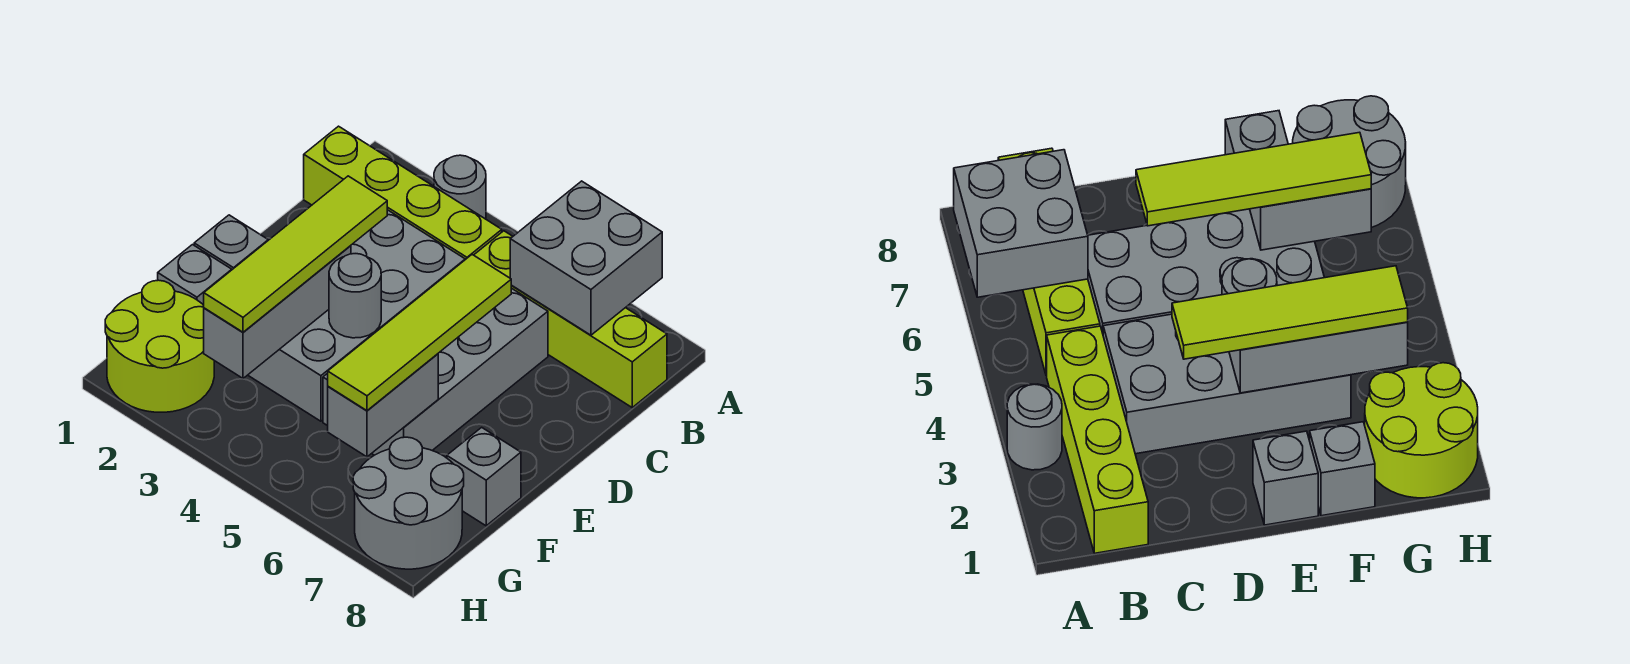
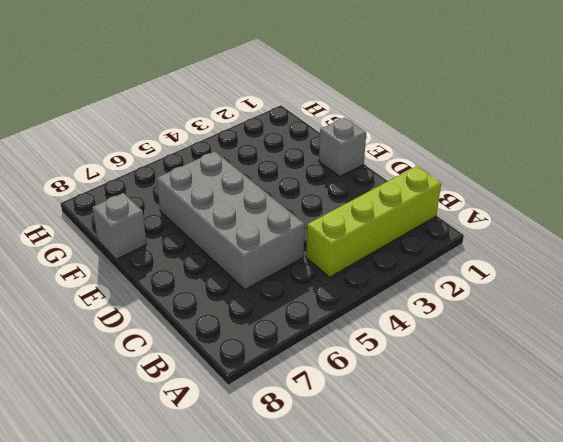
none -> grey round brick A3 level 1
none -> lime brick B5:B8 level 1
none -> grey brick C3:F4 level 1

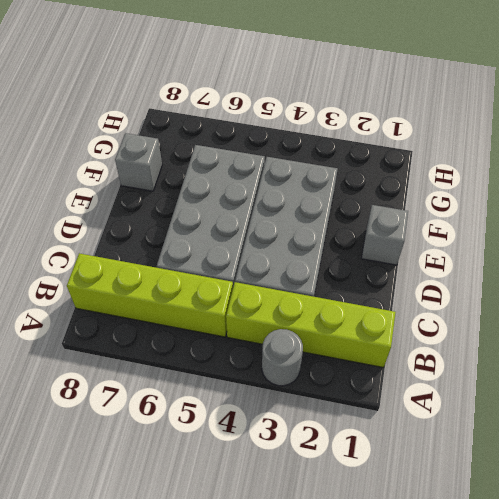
none -> grey brick F1 level 1
none -> lime round brick G1:H2 level 1
none -> grey round brick G7:H8 level 1

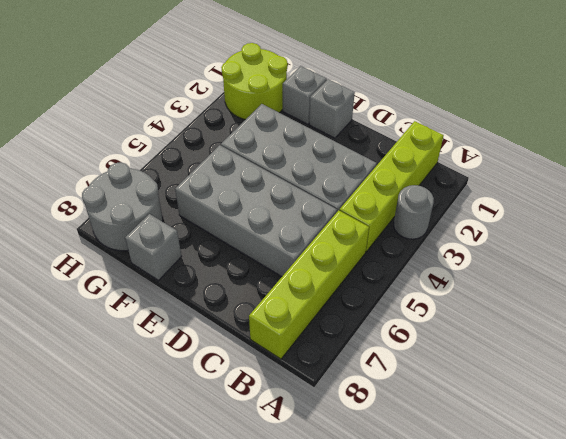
none -> grey brick A6:B7 level 2
none -> grey brick E3:G3 level 2
none -> grey round brick E4 level 2

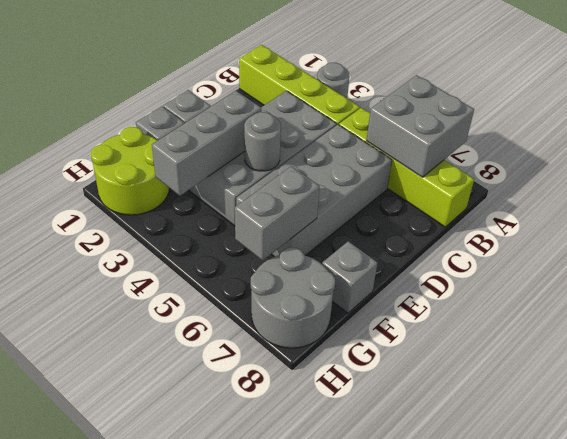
none -> lime tile D3:G3 level 3
none -> lime tile D6:G6 level 3

